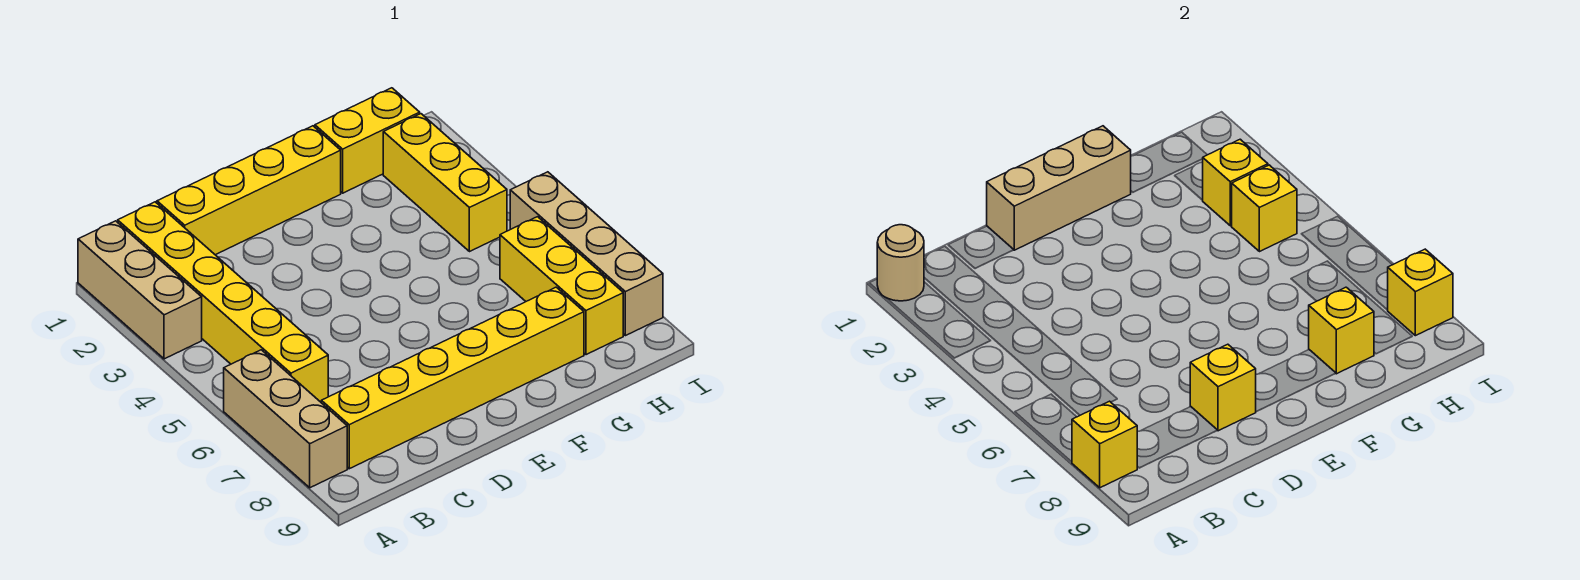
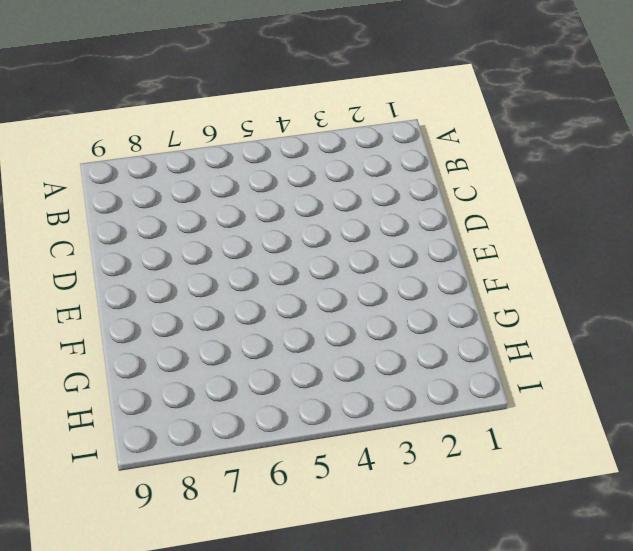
none -> tan brick A1:A3 level 1
none -> tan brick A6:A8 level 1
none -> yellow brick B1:B6 level 1

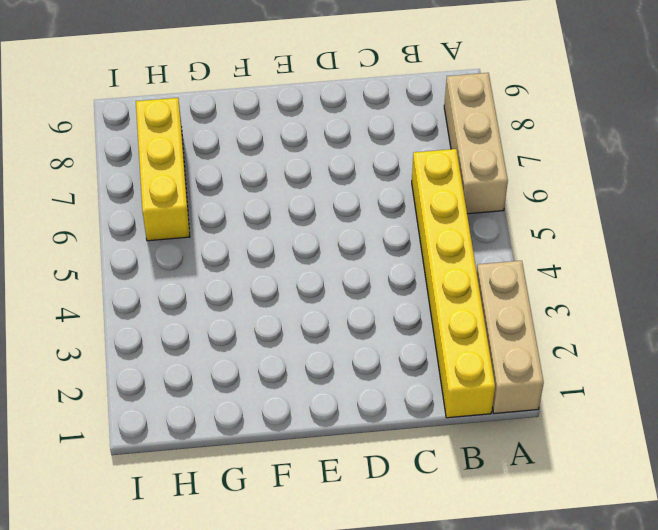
none -> yellow brick B8:G8 level 1
none -> yellow brick C1:F1 level 1
none -> yellow brick G1:H1 level 1

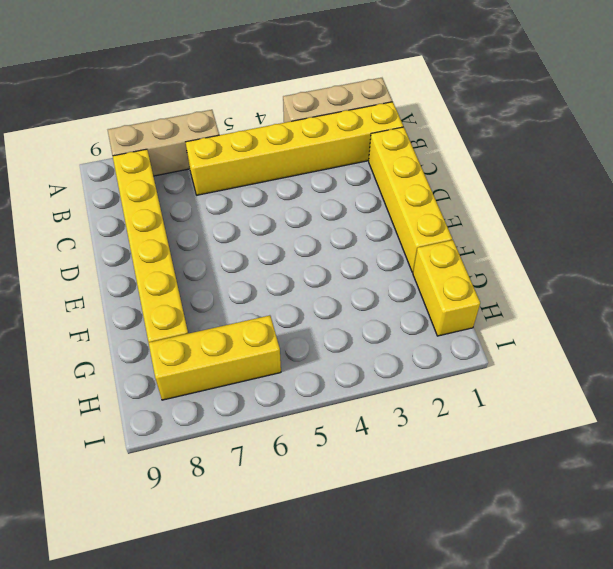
none -> yellow brick H2:H4 level 1
none -> tan brick I5:I8 level 1
none -> tan round brick A1 level 2

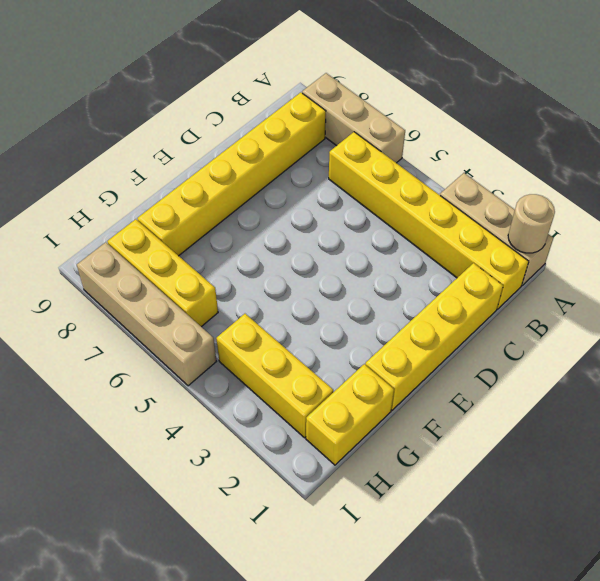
none -> yellow brick A8 level 2
none -> tan brick D1:F1 level 2
none -> yellow brick D8 level 2

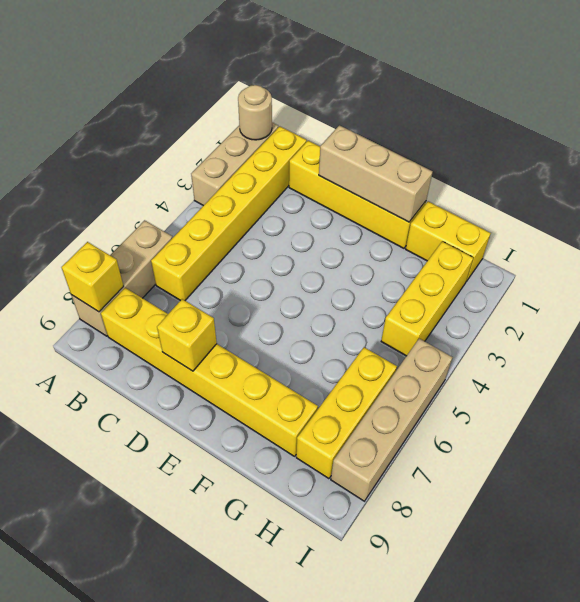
none -> yellow brick G8 level 2
none -> yellow brick H3 level 2
none -> yellow brick H4 level 2

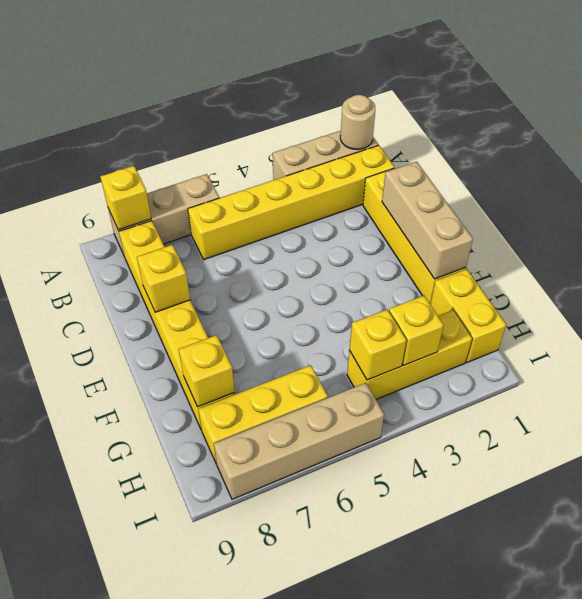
none -> yellow brick I8 level 2

